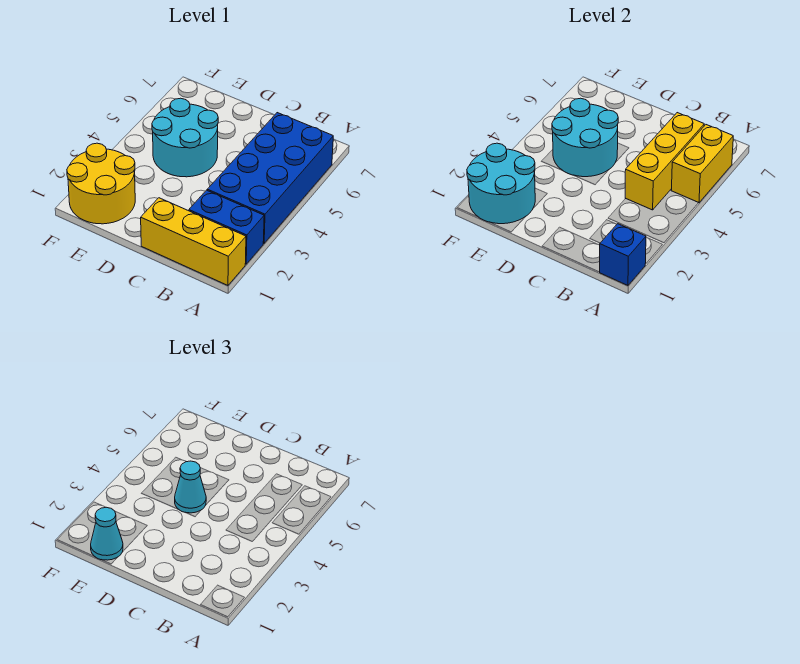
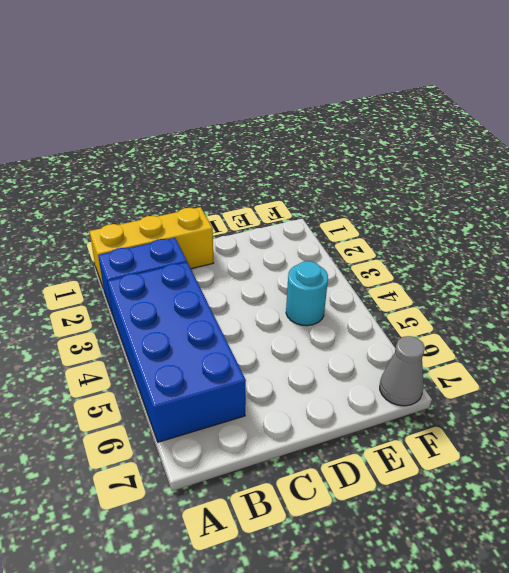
cyan round brick E4 level 1 -> cyan round brick D4:E5 level 1
grey cone F7 level 1 -> none
none -> yellow round brick E1:F2 level 1
none -> blue brick A1 level 2
none -> yellow brick A5:A6 level 2

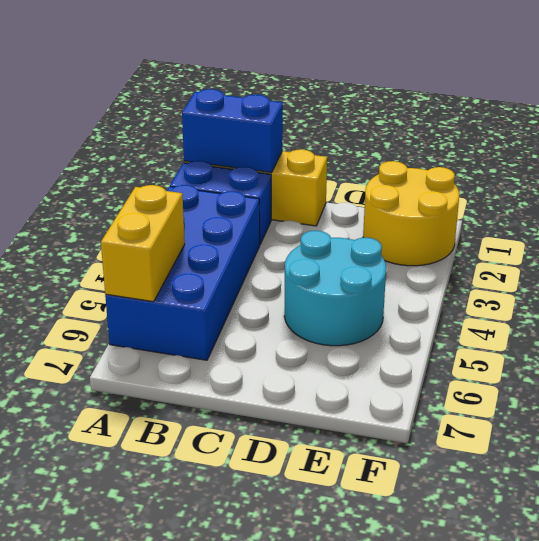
blue brick A1:B1 level 2 -> blue brick A1 level 2
none -> yellow brick B4:B6 level 2
none -> cyan round brick D4:E5 level 2
none -> cyan round brick E1:F2 level 2

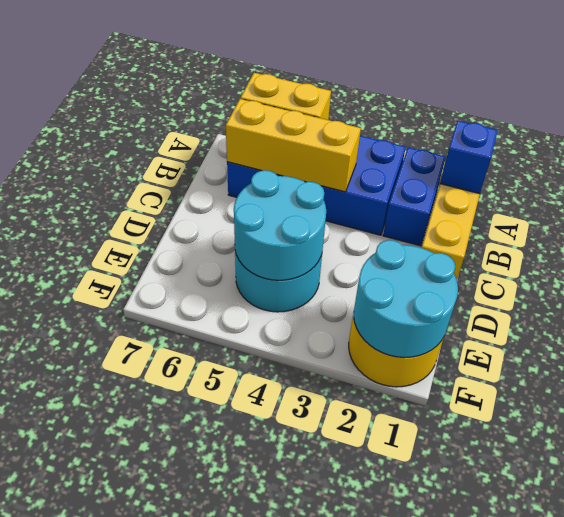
none -> cyan cone D4 level 3
none -> cyan cone E1 level 3

